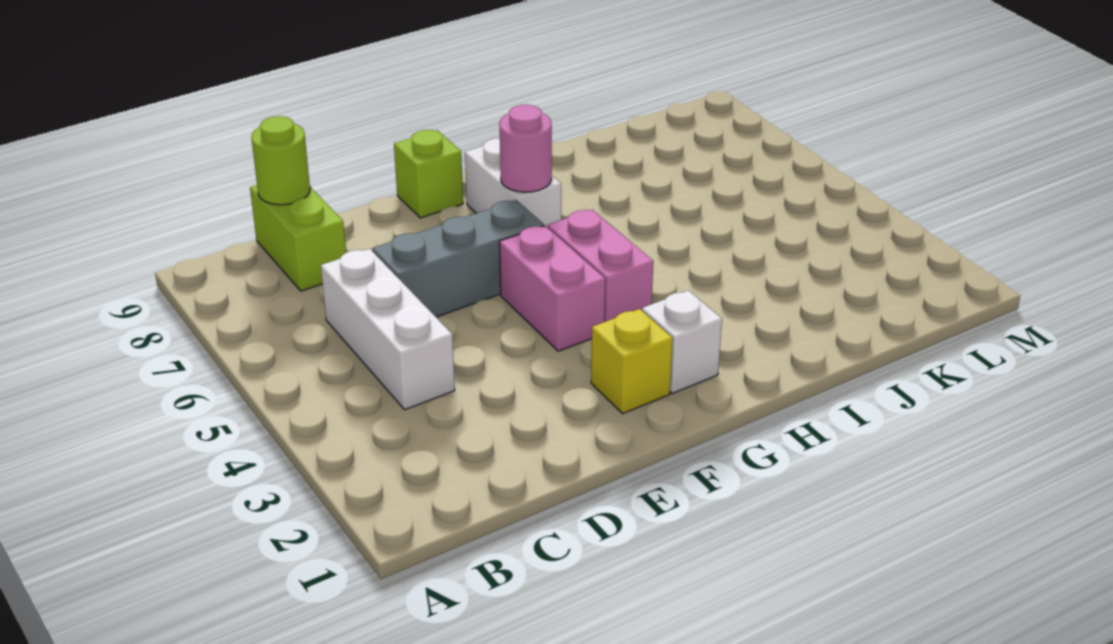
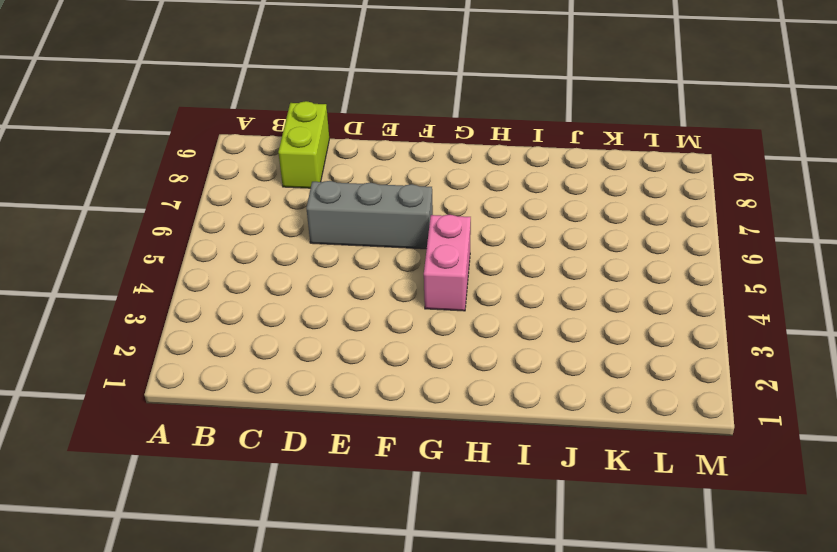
none -> white brick C4:C6 level 1
none -> yellow brick F2 level 1

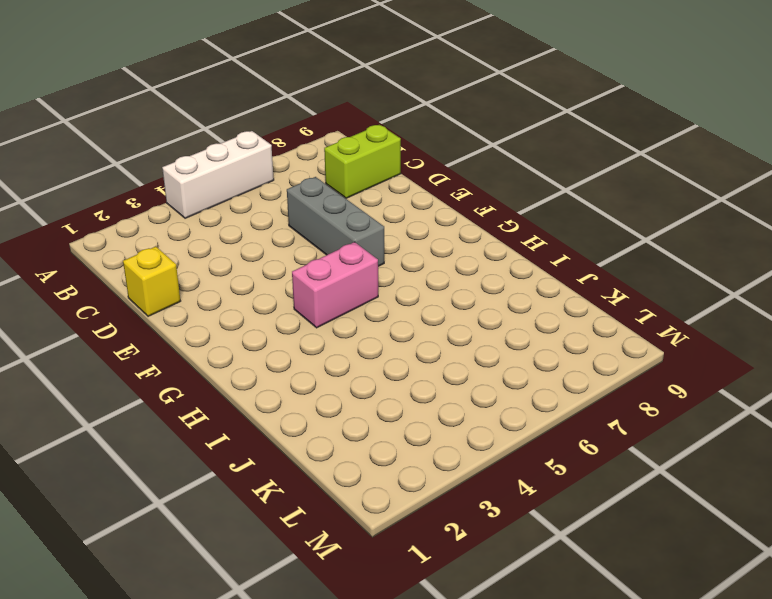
white brick A4:A6 level 1 -> white brick C4:C6 level 1
yellow brick D1 level 1 -> yellow brick F2 level 1
none -> pink brick F4:F5 level 1
none -> lime brick F9 level 1

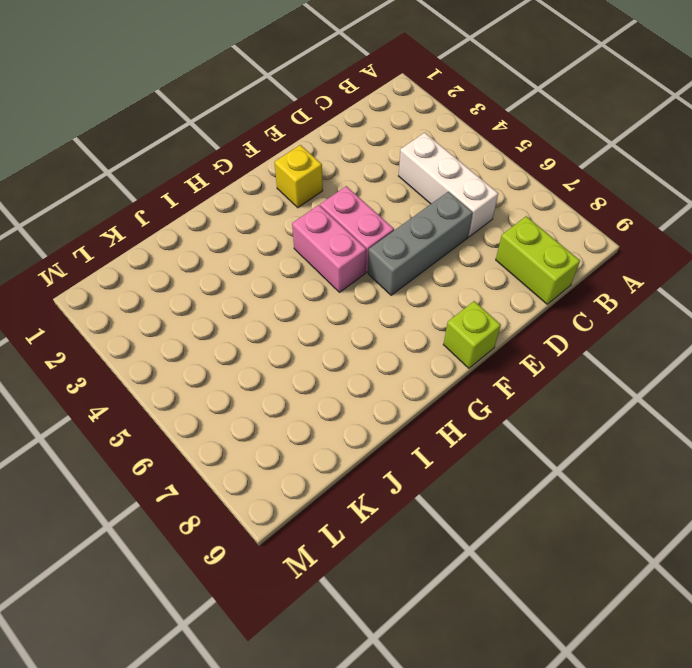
none -> white brick G2 level 1
none -> white brick G7:G8 level 1

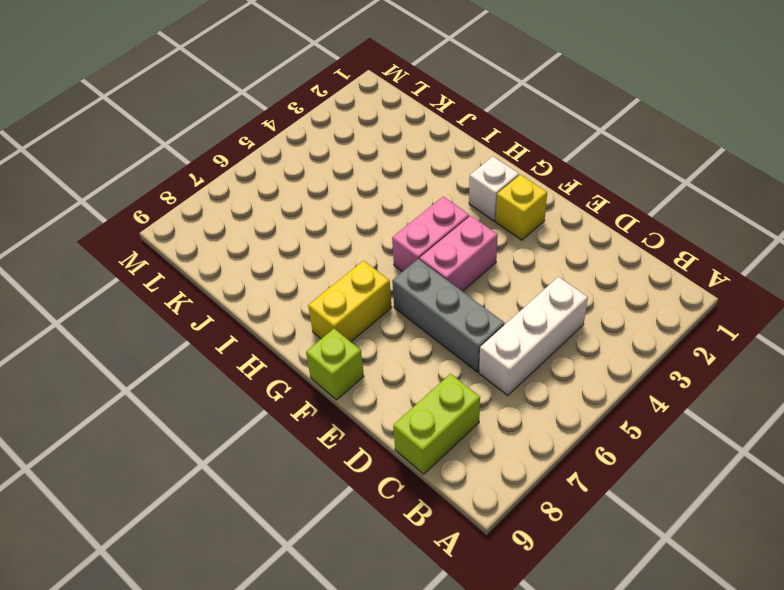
yellow brick G7:G8 level 1 -> white brick G7:G8 level 1
none -> lime round brick C9 level 2
none -> pink round brick G7 level 2

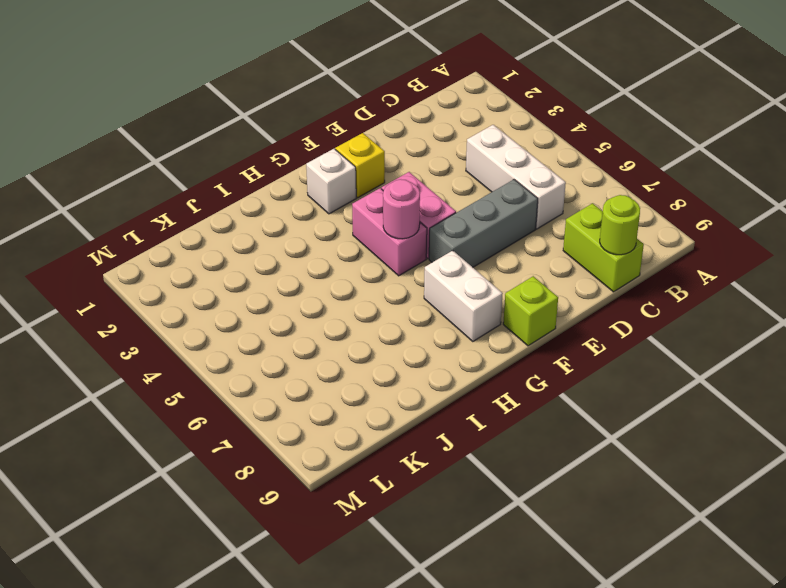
pink round brick G5 level 2 -> pink round brick G7 level 2

